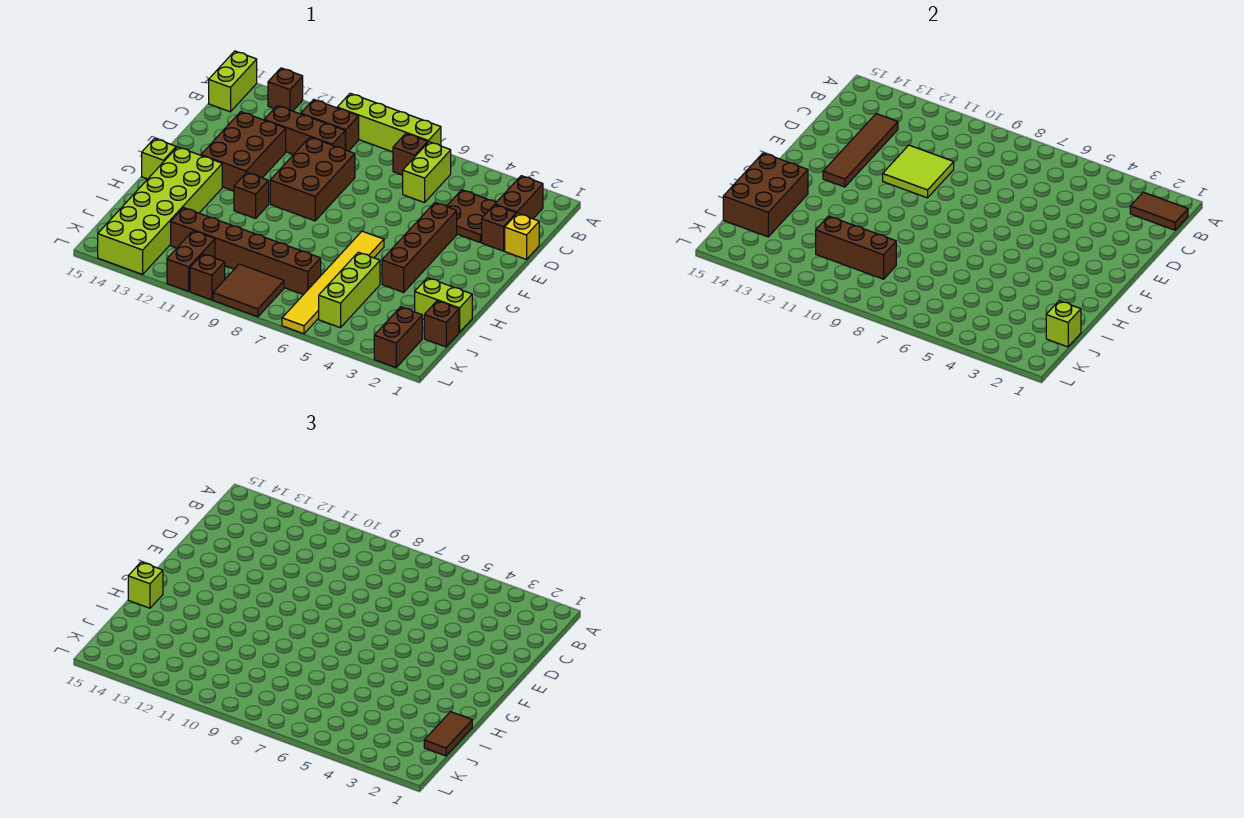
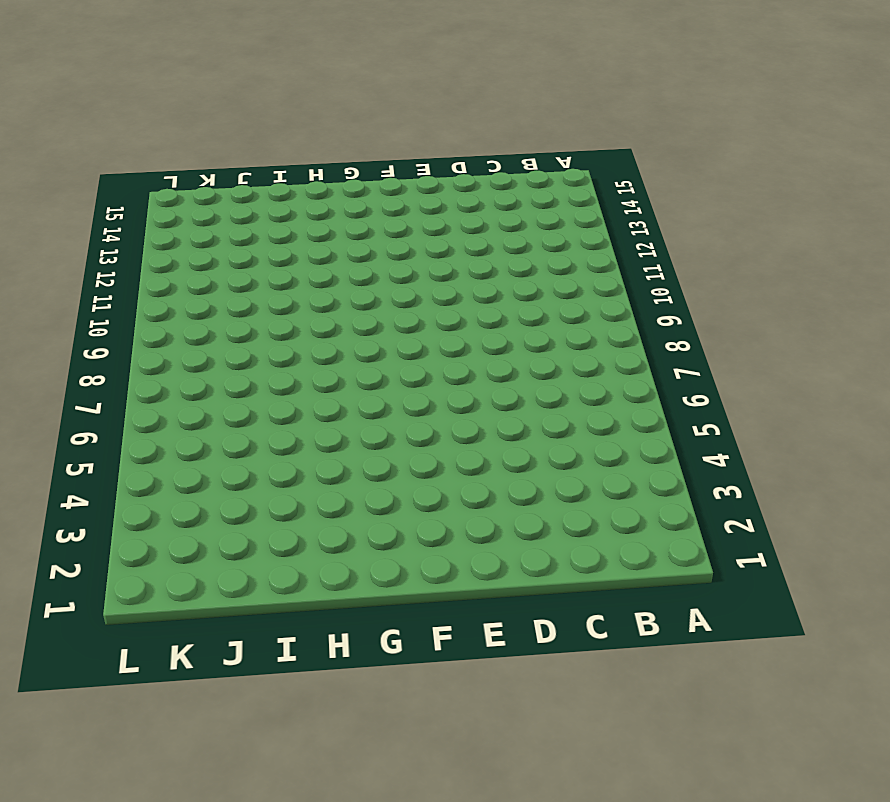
none -> lime brick A7:A10 level 1
none -> brown brick A13 level 1
none -> lime brick A15:B15 level 1
none -> brown brick B2:C2 level 1

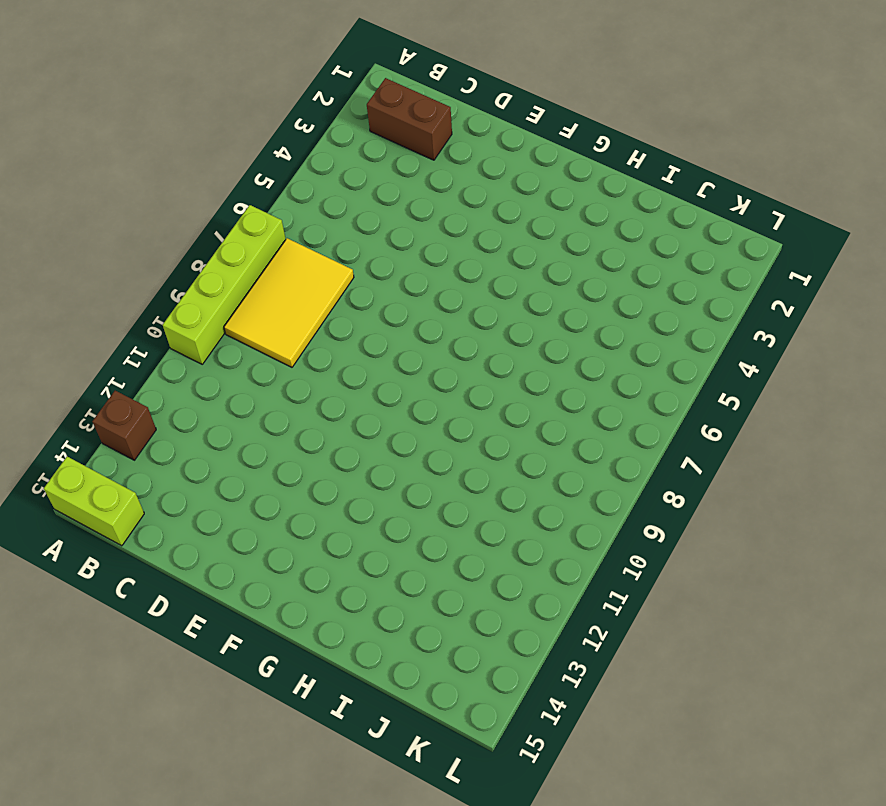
yellow tile B7:C9 level 1 -> brown brick B7 level 1
none -> lime brick B6:C6 level 1
none -> brown brick B10:B11 level 1
none -> brown plate C3:D4 level 1
none -> brown brick C10:C12 level 1

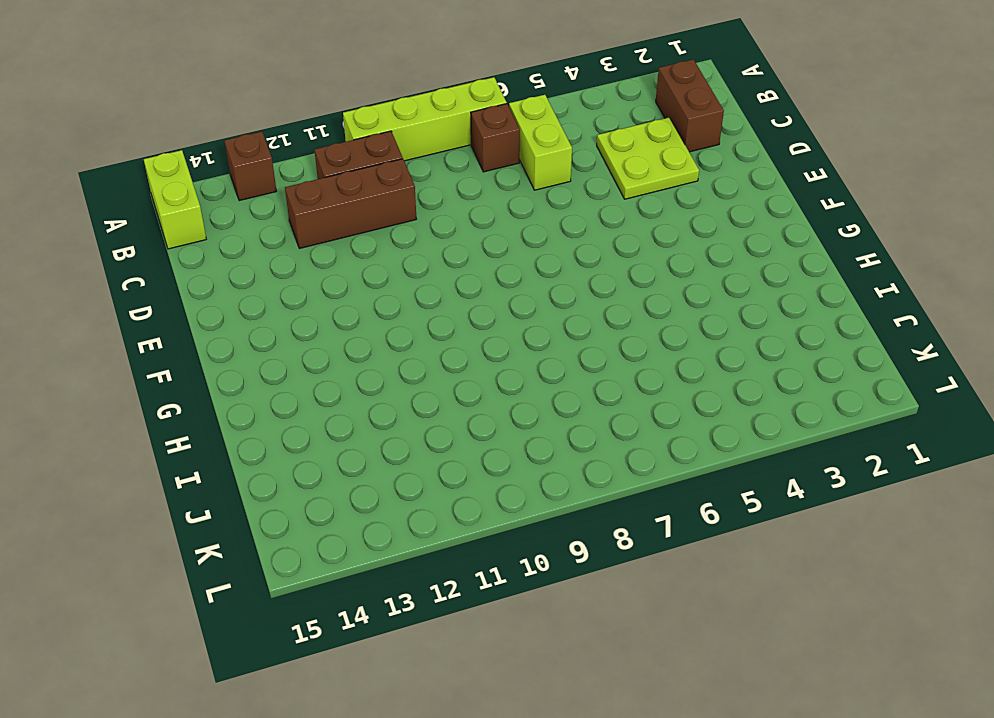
lime plate C3:D4 level 1 -> brown plate C3:D4 level 1
none -> yellow brick D1 level 1
none -> brown brick D2 level 1
none -> brown brick D9:F10 level 1
none -> brown brick D12:F13 level 1

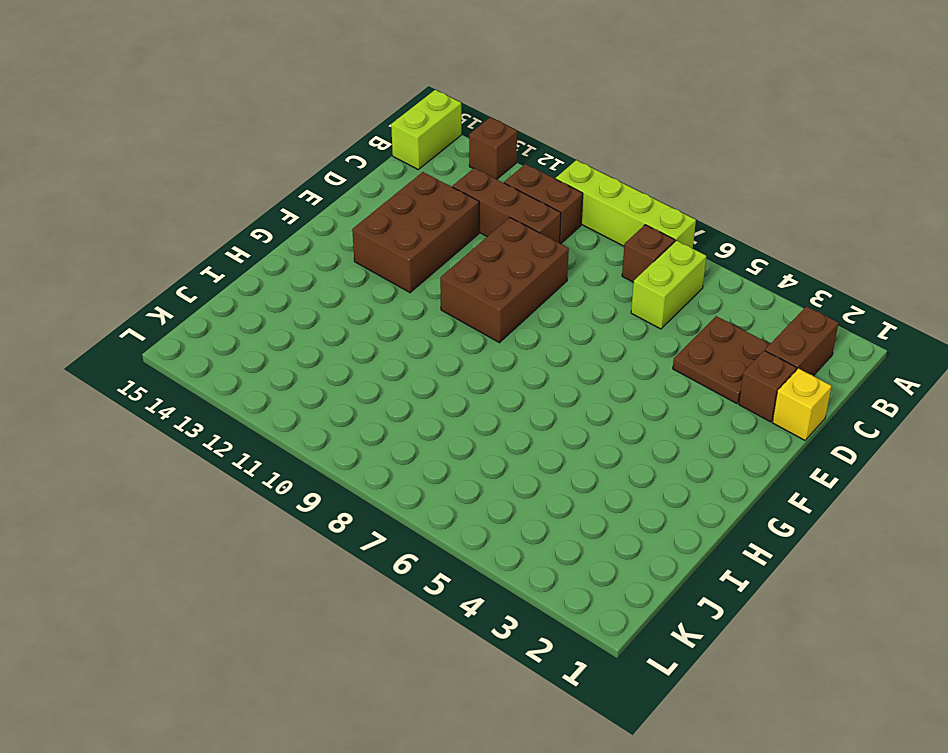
none -> brown brick E4:H4 level 1
none -> yellow tile G6:L6 level 1
none -> brown brick G11 level 1
none -> lime brick G13:L14 level 1

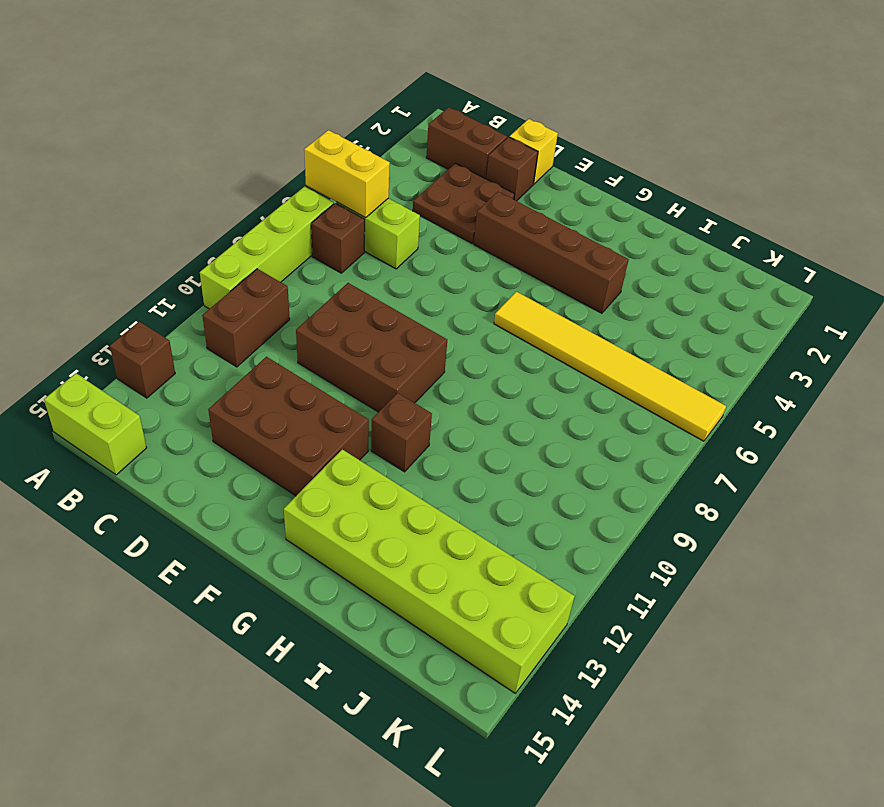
yellow brick A6:B6 level 2 -> none
none -> brown brick C10:C12 level 1
none -> lime brick G15 level 1
none -> lime brick I1:I2 level 1
none -> lime brick I5:K5 level 1

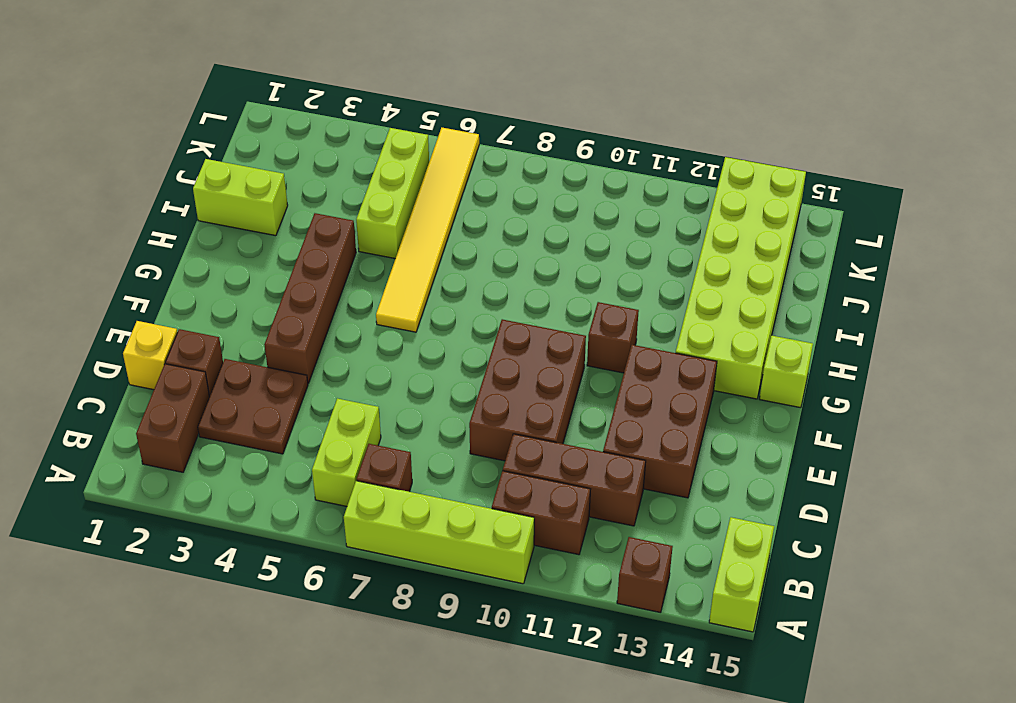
none -> brown brick J1 level 1
none -> brown brick J7:J12 level 1
none -> brown brick K2:L2 level 1
none -> brown tile K8:L9 level 1

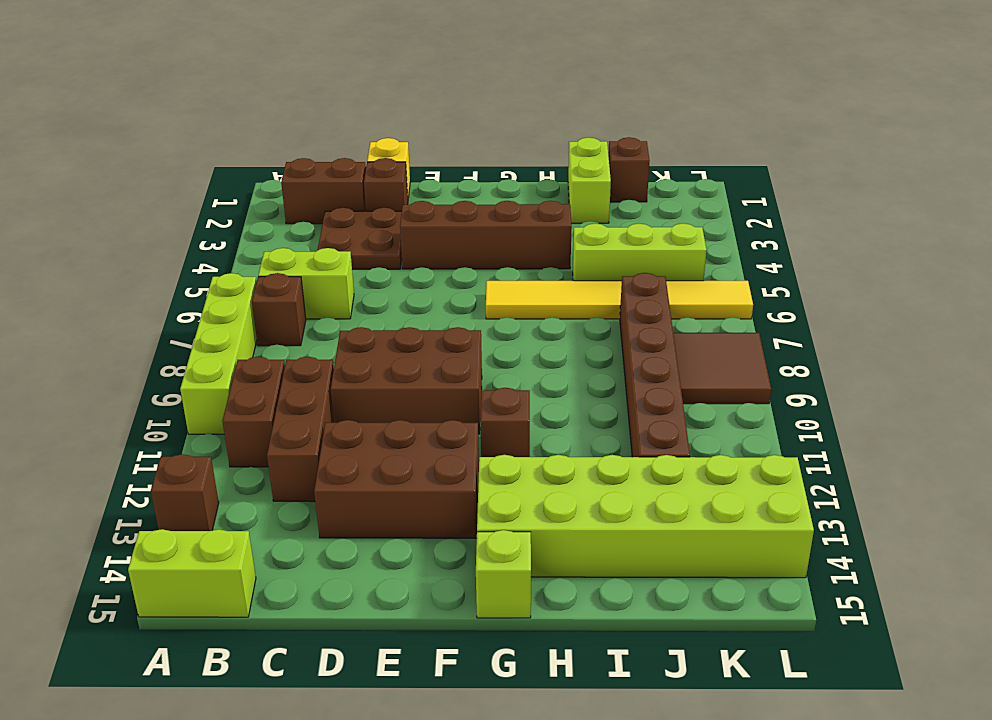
none -> brown brick K2:L2 level 1
none -> brown brick K11:L11 level 1
none -> brown brick L10 level 1
none -> brown tile B1:B2 level 2

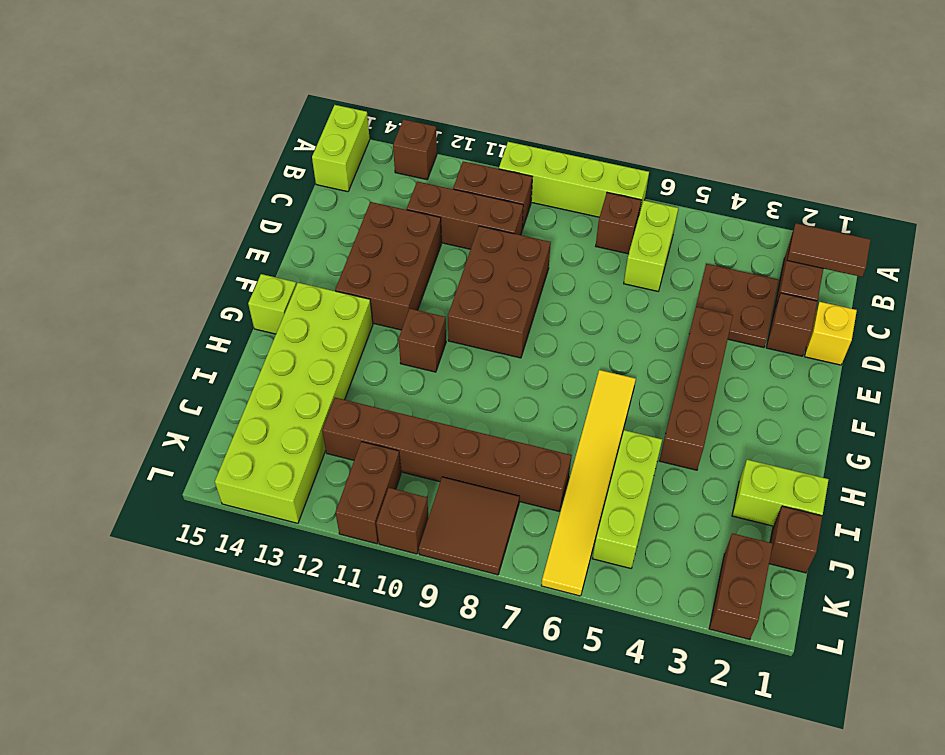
none -> brown tile C13:F13 level 2
none -> lime tile D10:E11 level 2
none -> brown brick H14:J15 level 2
none -> lime brick J1 level 2

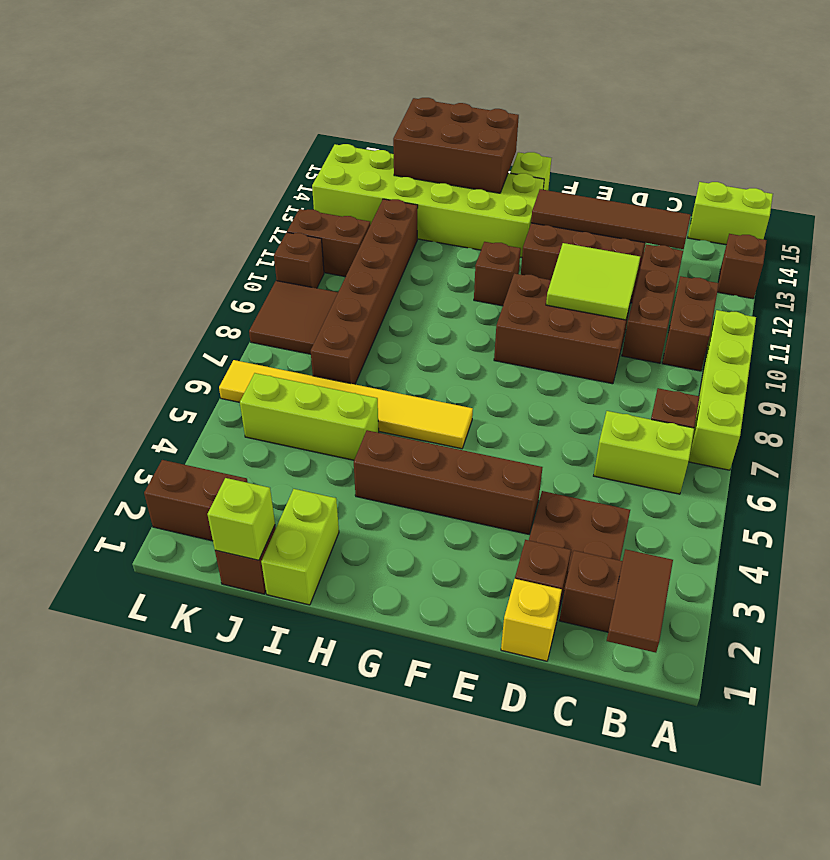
none -> brown brick J9:J11 level 2
none -> lime brick H15 level 3
none -> brown tile I1:J1 level 3

